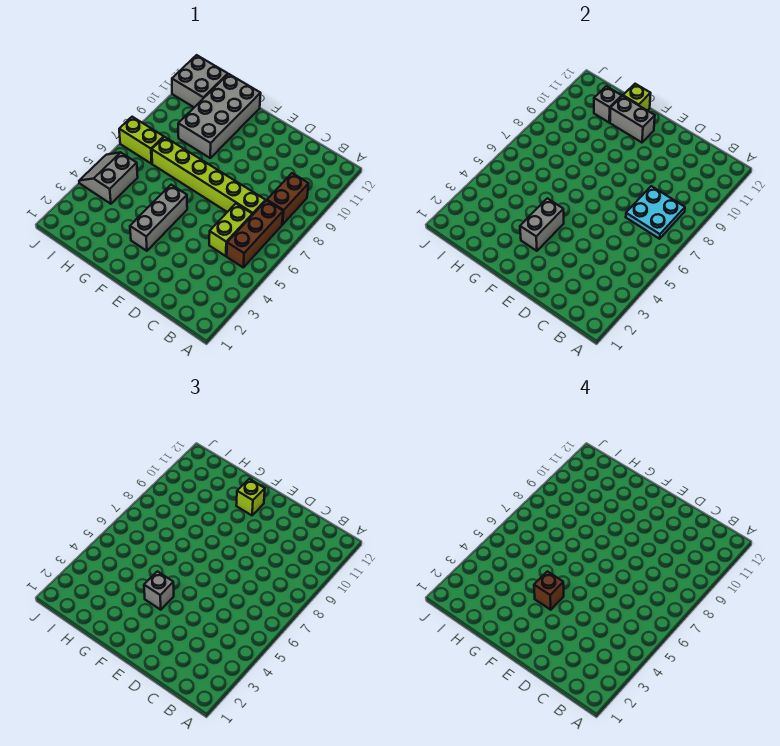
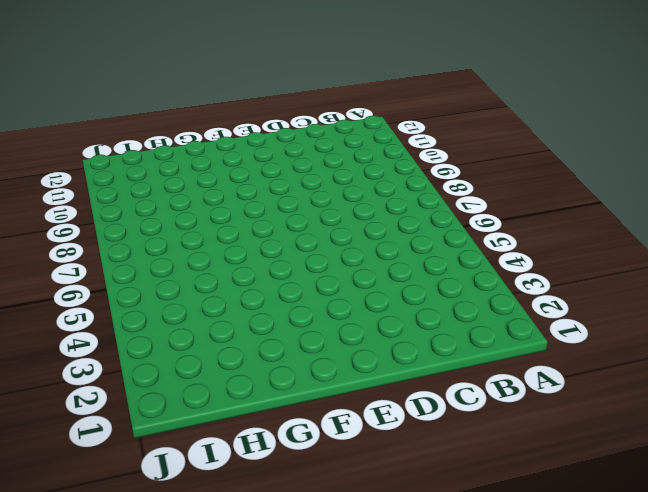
none -> brown brick B5:B7 level 1
none -> brown brick B8:B9 level 1
none -> lime brick C5:C6 level 1

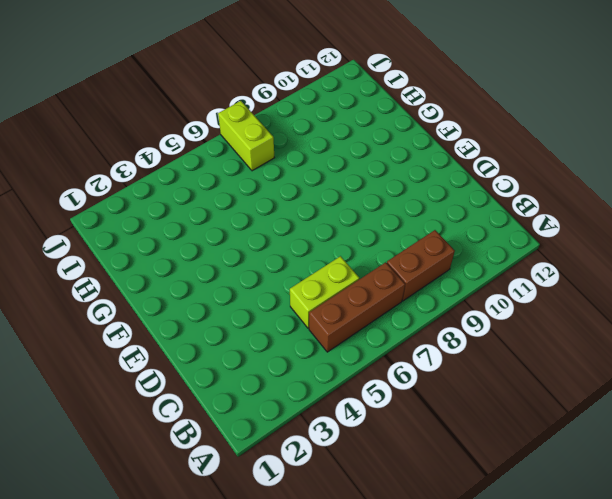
none -> lime brick C7:H7 level 1
none -> grey brick F3:F5 level 1
none -> grey brick G9:H12 level 1

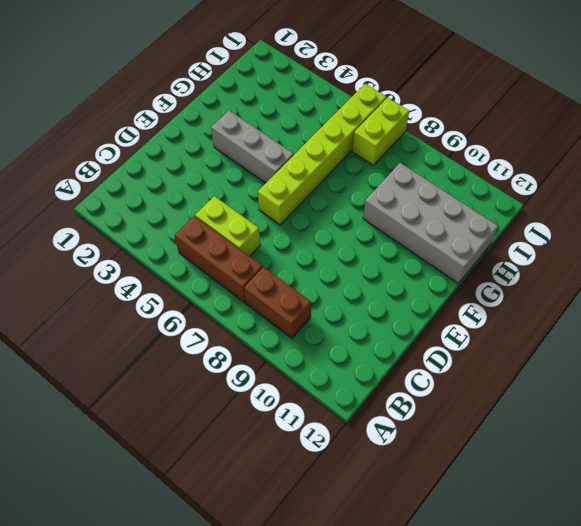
lime brick E6:J6 level 1 -> lime brick C7:H7 level 1
none -> grey slope I4:J5 level 1 top I
none -> grey brick I11:J12 level 1
none -> cyan plate B7:C8 level 2

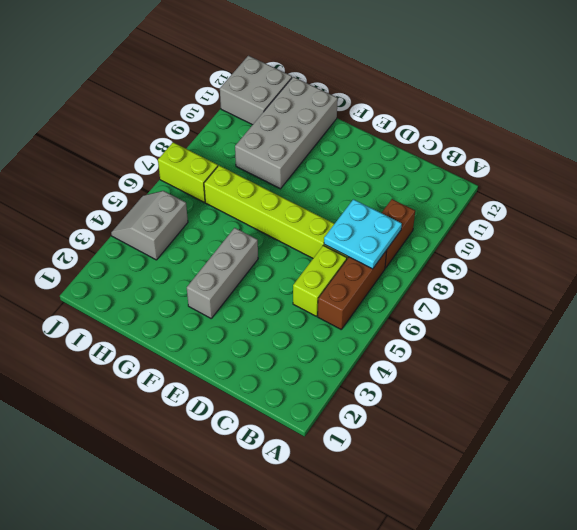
none -> grey brick F3:F4 level 2
none -> grey brick F11:G11 level 2
none -> lime brick G12 level 2

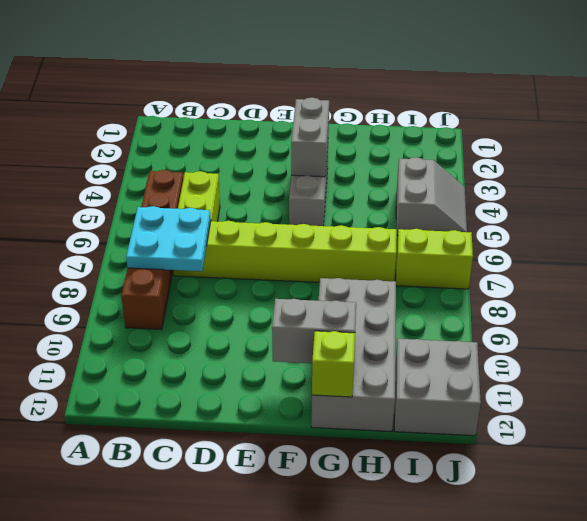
none -> grey brick H11 level 2
none -> grey brick F4 level 3
none -> lime brick F11 level 3

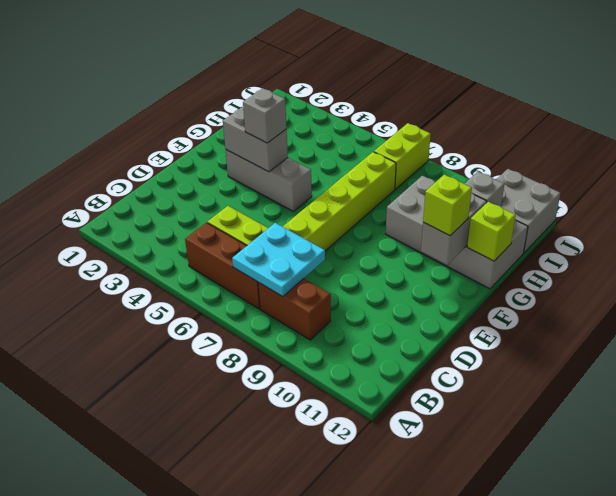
none -> grey slope I4:J5 level 1 top I
none -> brown brick F4 level 4

